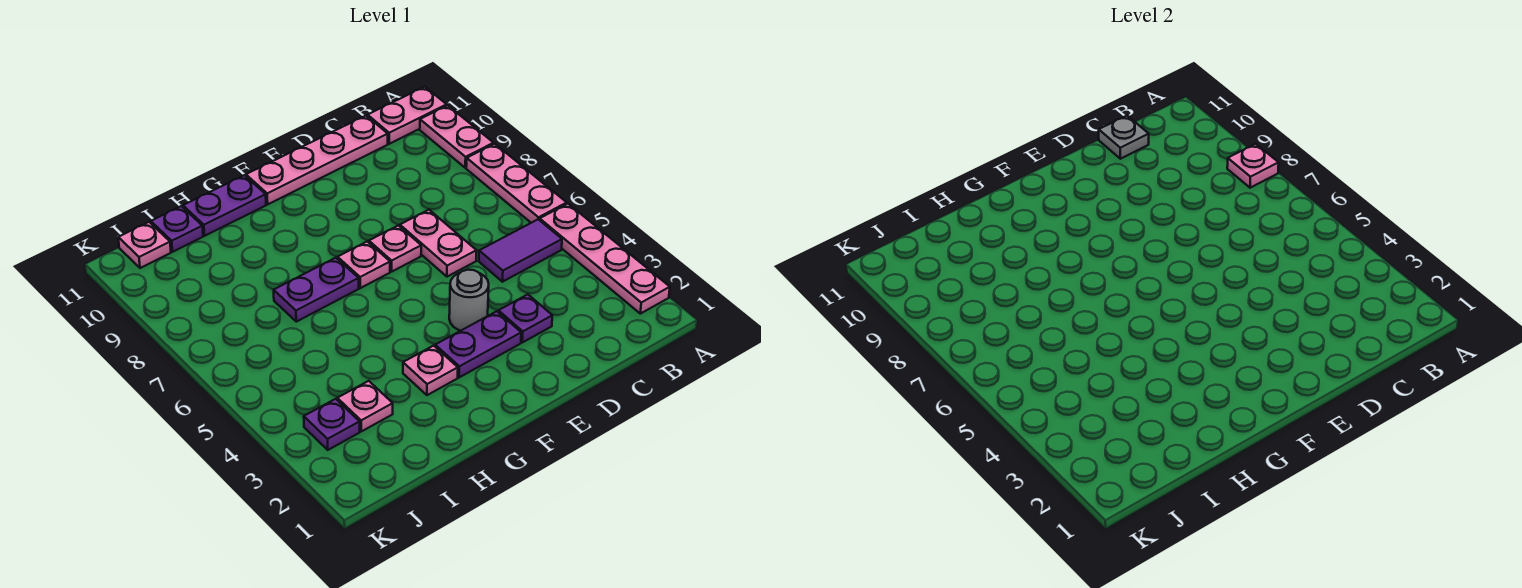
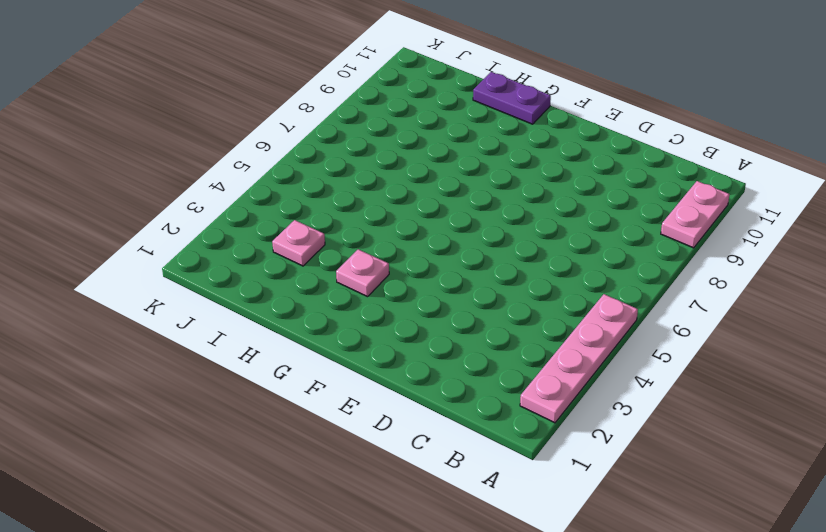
none -> pink plate A6:A8 level 1
none -> pink plate A11:B11 level 1
none -> purple tile B5:C5 level 1

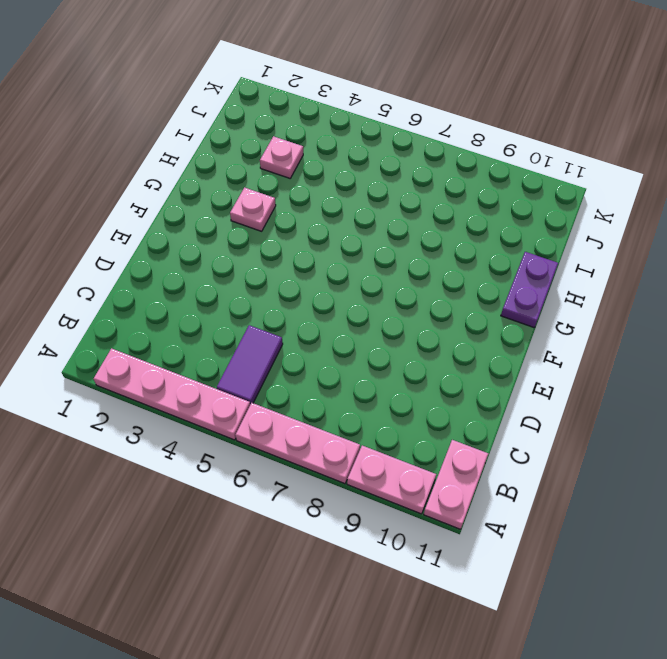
none -> pink plate C11:F11 level 1
none -> purple plate D3 level 1
none -> pink plate D6:D7 level 1

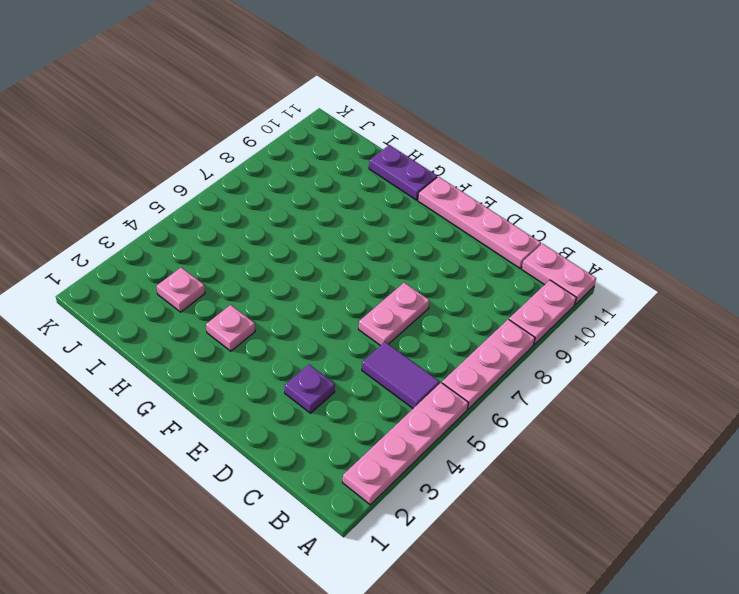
none -> purple plate E3:F3 level 1
none -> grey round brick E4 level 1
none -> pink plate E7 level 1

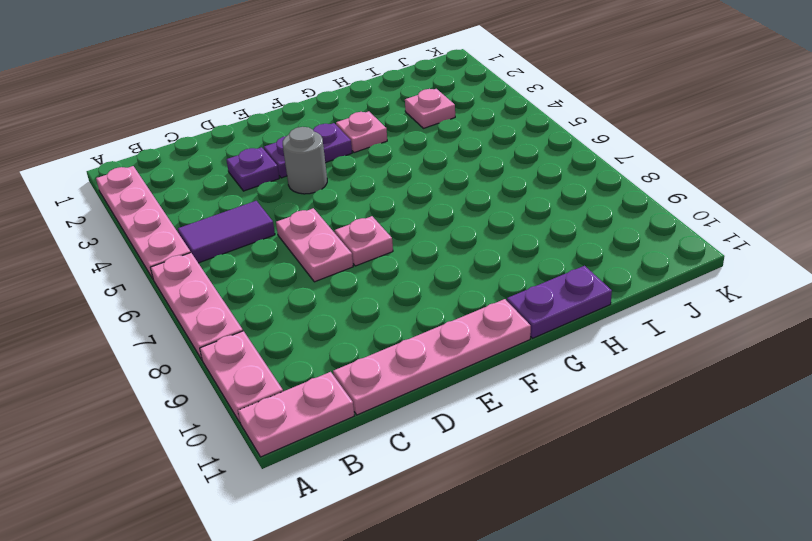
none -> pink plate F7 level 1
none -> purple plate G7:H7 level 1
none -> purple plate I11 level 1

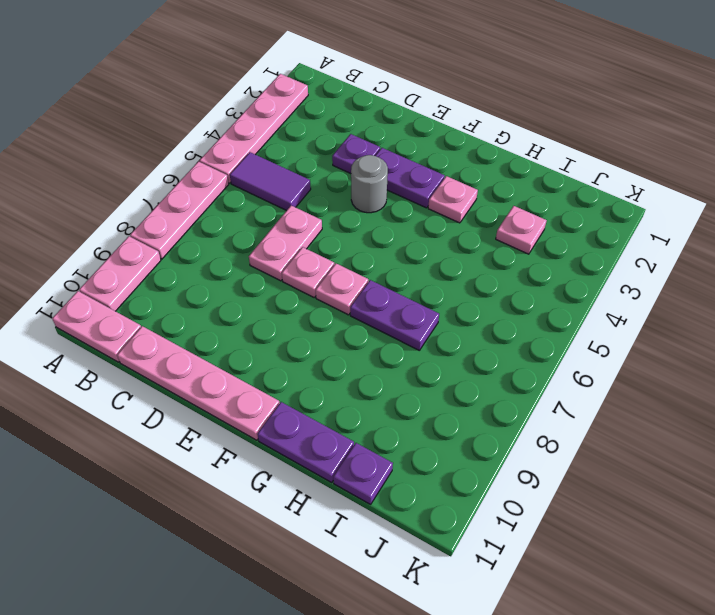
none -> purple plate J3 level 1
none -> pink plate J11 level 1
none -> pink plate A8 level 2

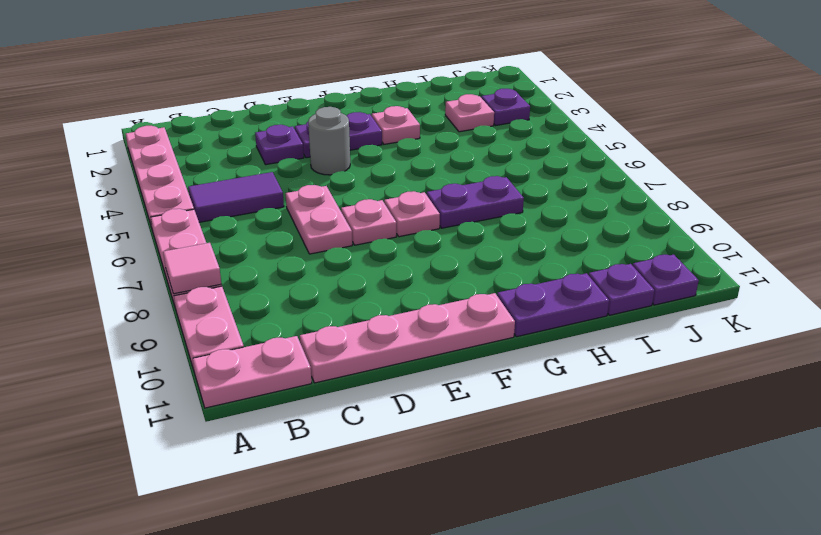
pink tile A8 level 2 -> pink plate A8 level 2
purple plate J11 level 1 -> pink plate J11 level 1
none -> grey plate C11 level 2

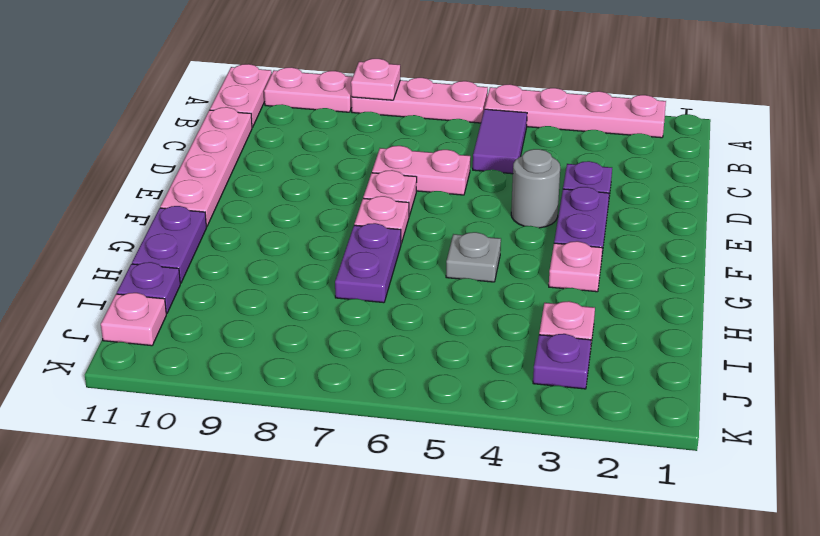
grey plate G5 level 1 -> grey plate C11 level 2

